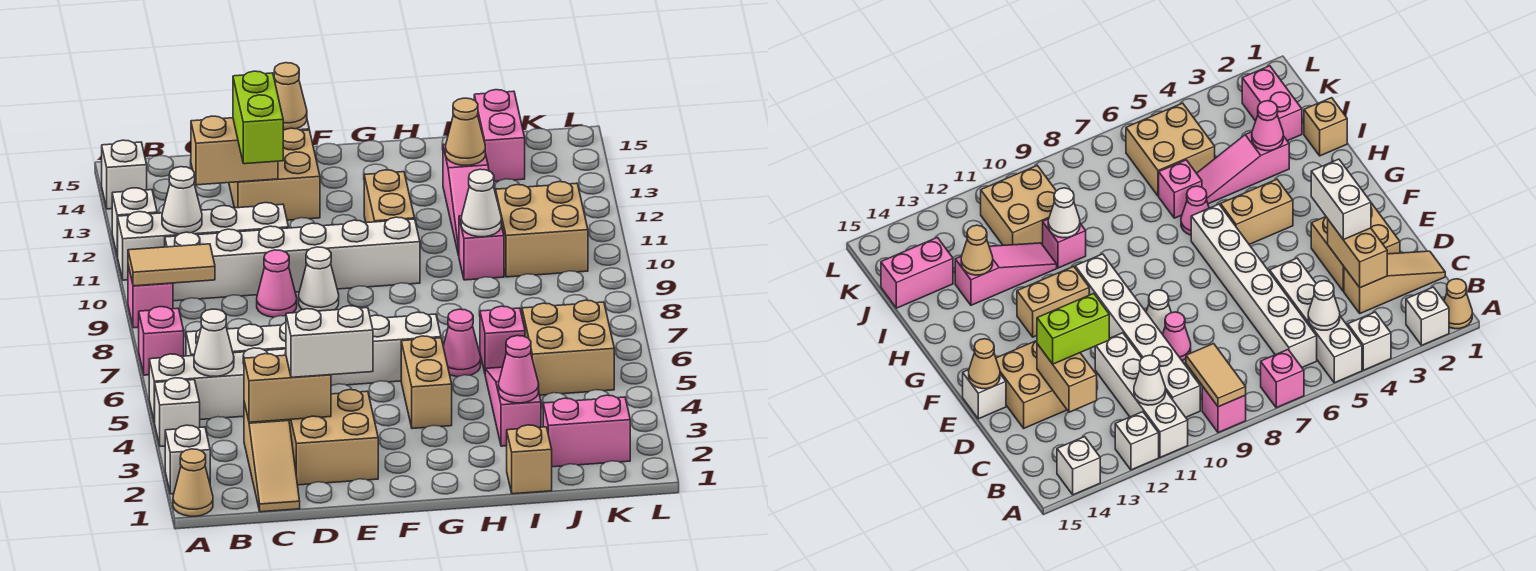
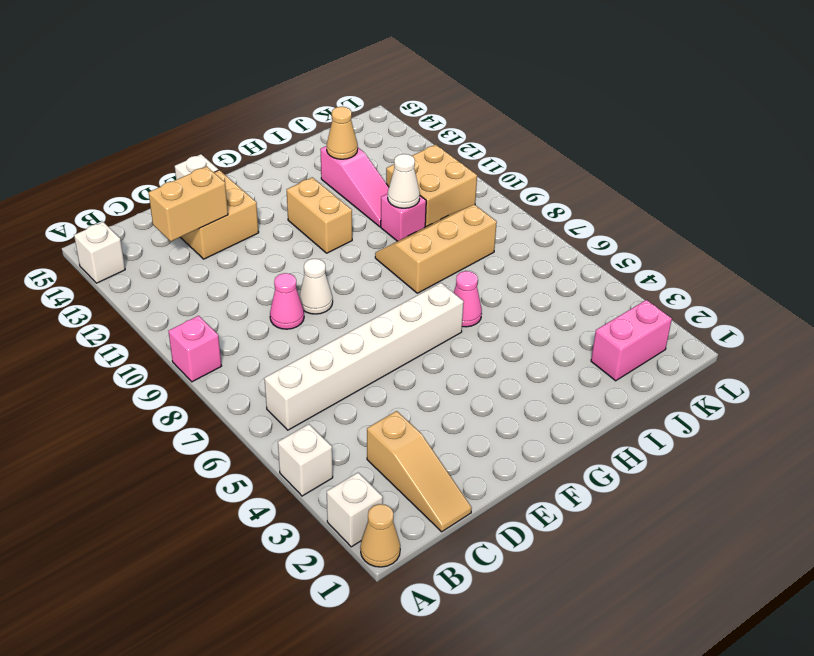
tan slope H8:J9 level 1 top 8 -> none
none -> white brick A5:D5 level 1
none -> pink brick A7 level 1
none -> white brick A11:D11 level 1
none -> white brick A12 level 1

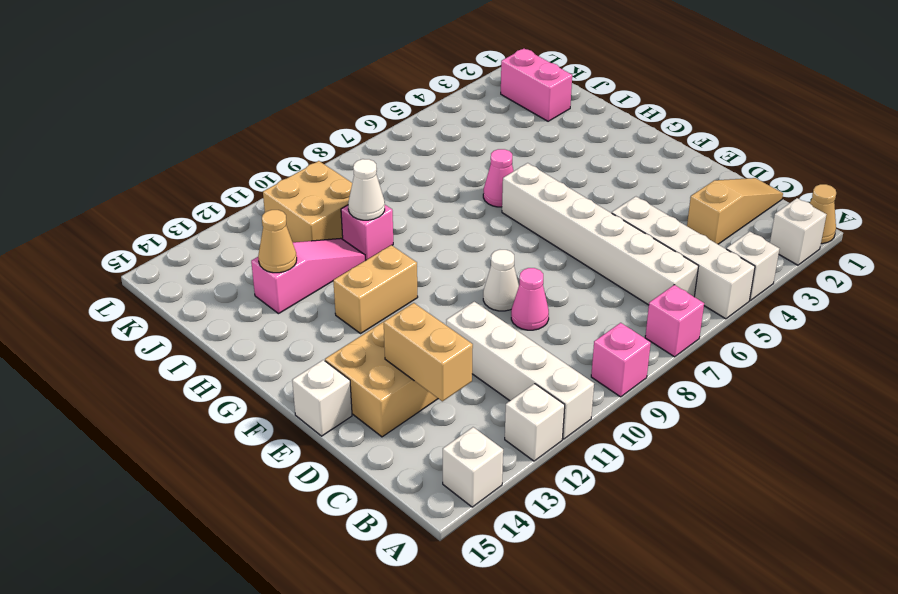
none -> white brick B10:G10 level 1
none -> tan brick D2:E3 level 1
none -> tan brick G4:G5 level 1
none -> tan brick I1 level 1

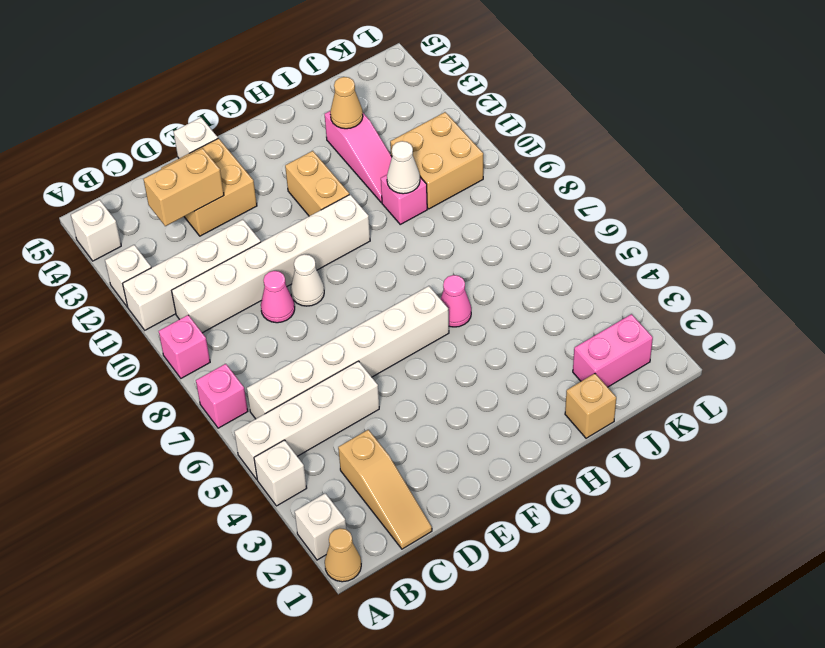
none -> tan brick D2:E3 level 1
none -> tan brick G4:G5 level 1
none -> pink slope I3:I5 level 1 top 3
none -> pink brick I6 level 1

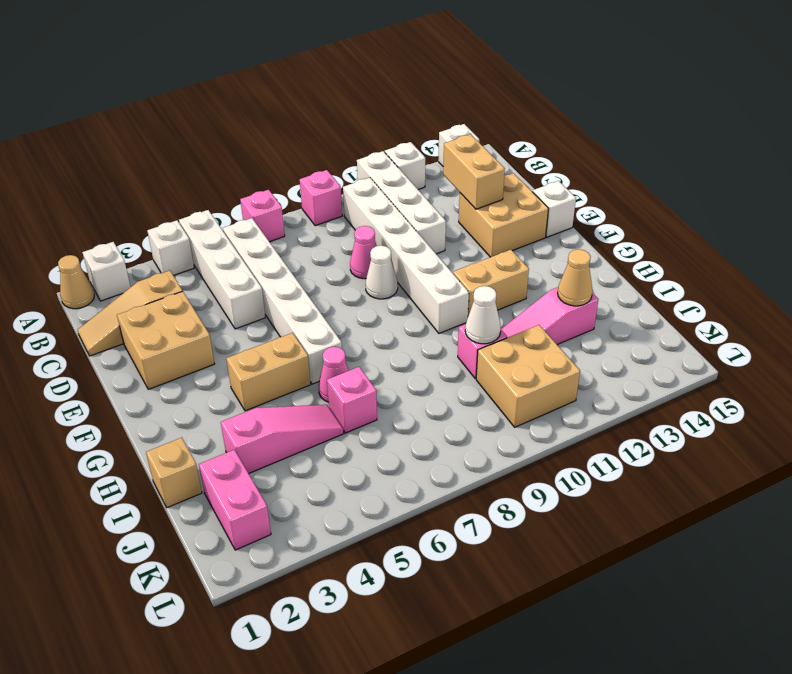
none -> tan brick J5:K6 level 1
none -> pink brick J14:J15 level 1
none -> tan tile A9:B9 level 2
none -> white cone B5 level 2

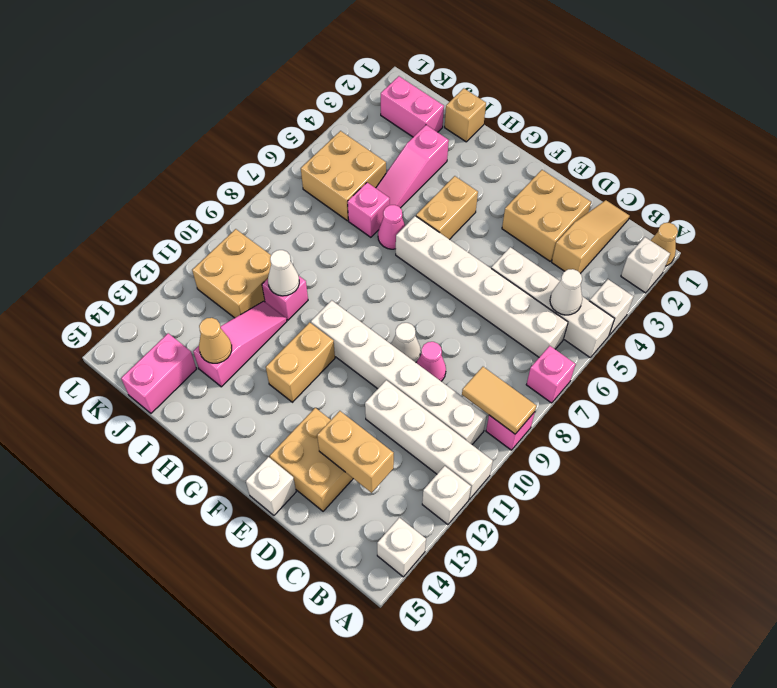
none -> white cone B11 level 2
none -> tan brick C3:D3 level 2
none -> tan cone E15 level 2
none -> pink cone I3 level 2

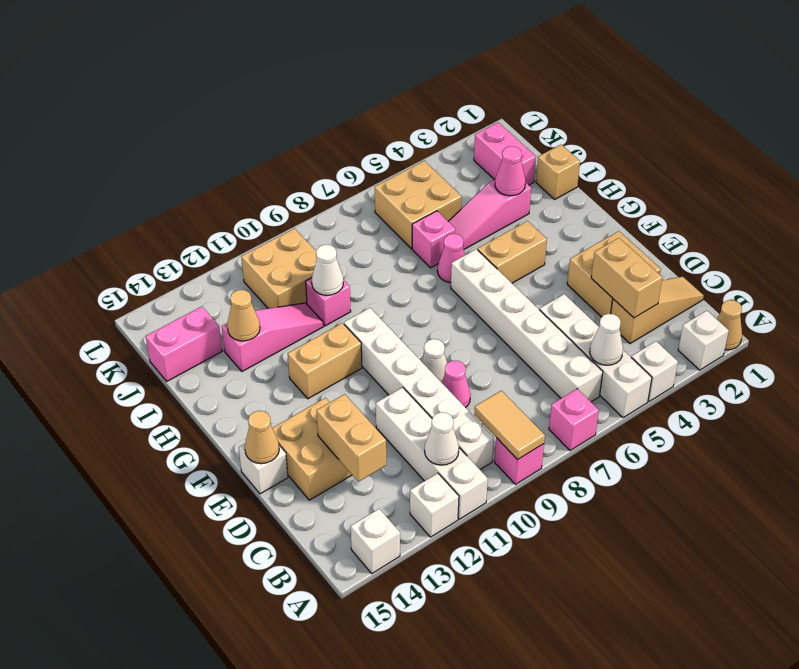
none -> white brick D3:E3 level 3
none -> lime brick D12:D13 level 3

